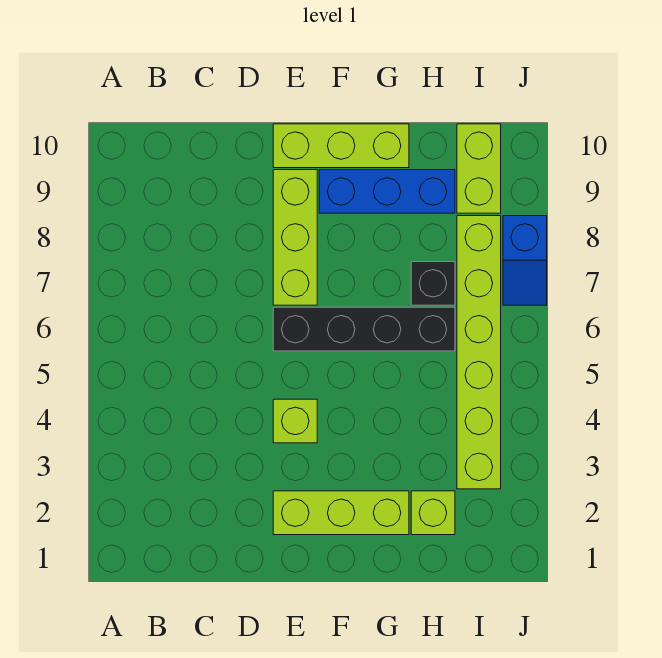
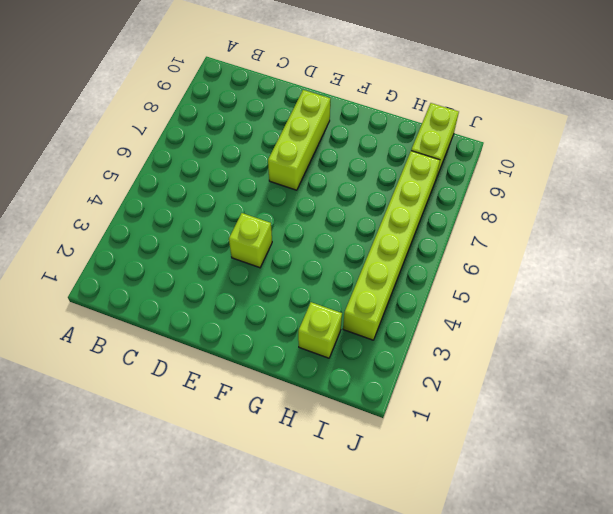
none -> lime brick E2:G2 level 1
none -> black brick E6:H6 level 1

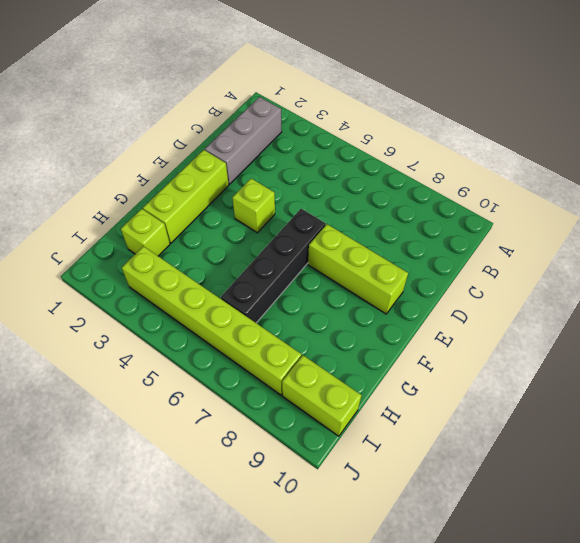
grey brick B2:D2 level 1 -> none
none -> lime brick E10:G10 level 1
none -> blue brick F9:H9 level 1

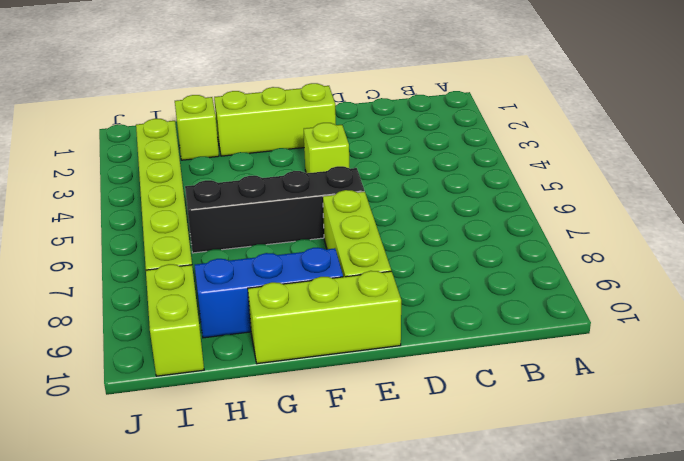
none -> black brick H7 level 1
none -> blue slope J7:J8 level 1 top 8

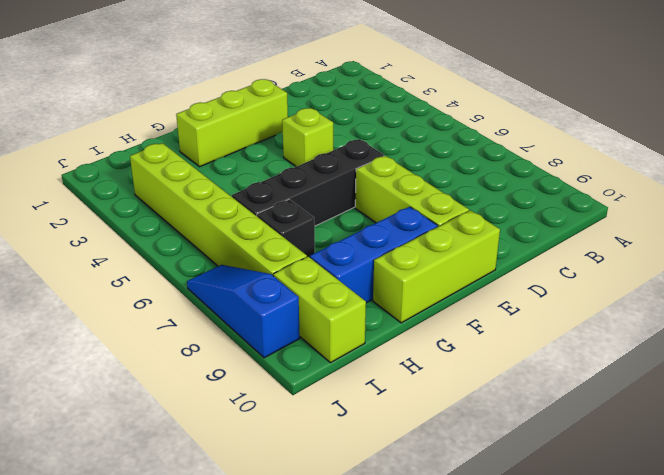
blue slope J7:J9 level 1 top 9 -> blue slope J7:J8 level 1 top 8
none -> lime brick H2 level 1

